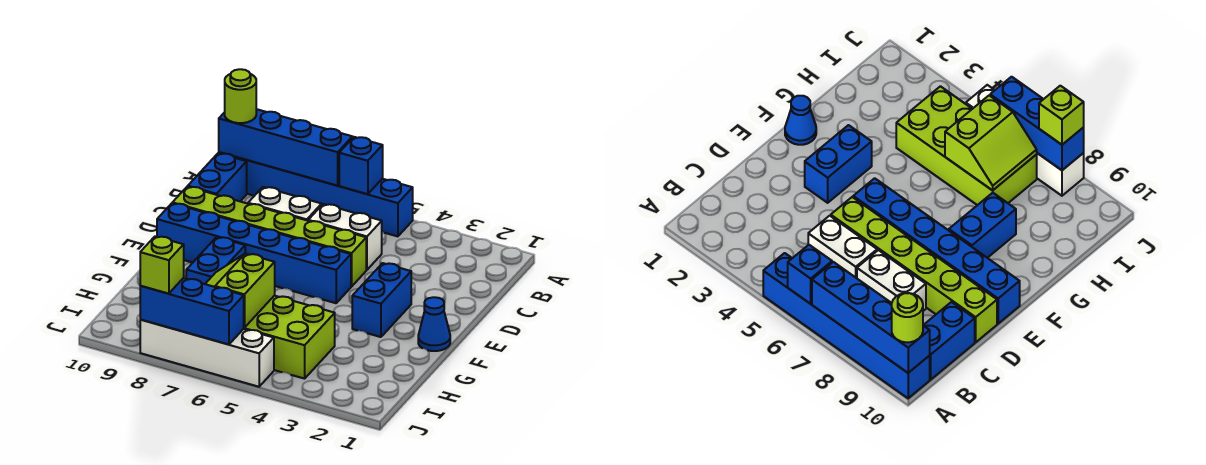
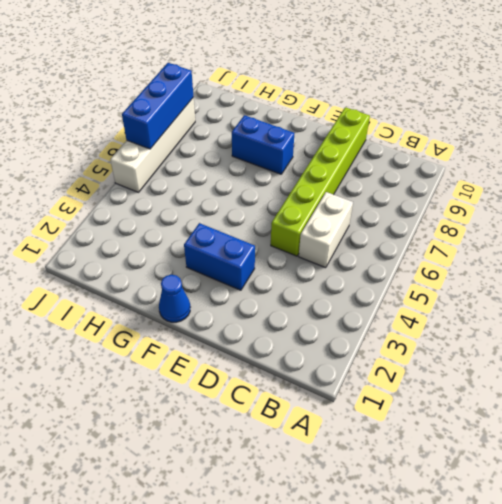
none -> blue brick A5:A10 level 1
none -> blue brick B10:C10 level 1
none -> white brick C7:C8 level 1

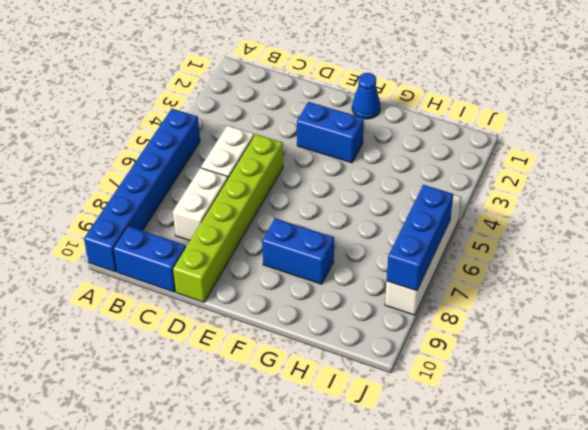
none -> blue brick E5:E10 level 1
none -> lime brick H4:I7 level 1
none -> blue brick A6 level 2

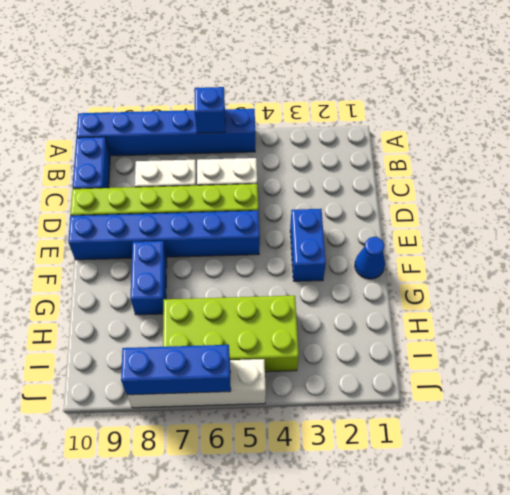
none -> blue brick A7:A10 level 2
none -> lime slope H6:I7 level 2 top 6
none -> lime round brick A10 level 3

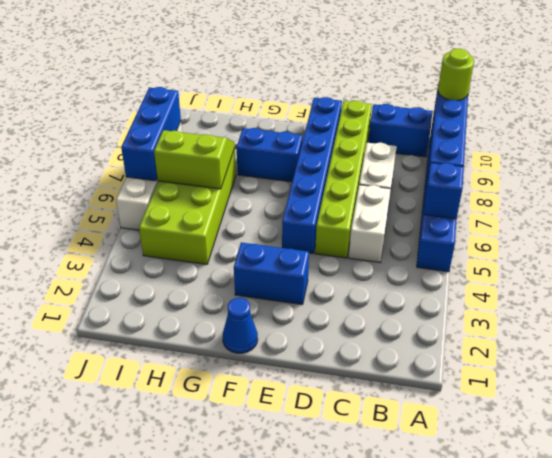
none -> lime brick J8 level 3

